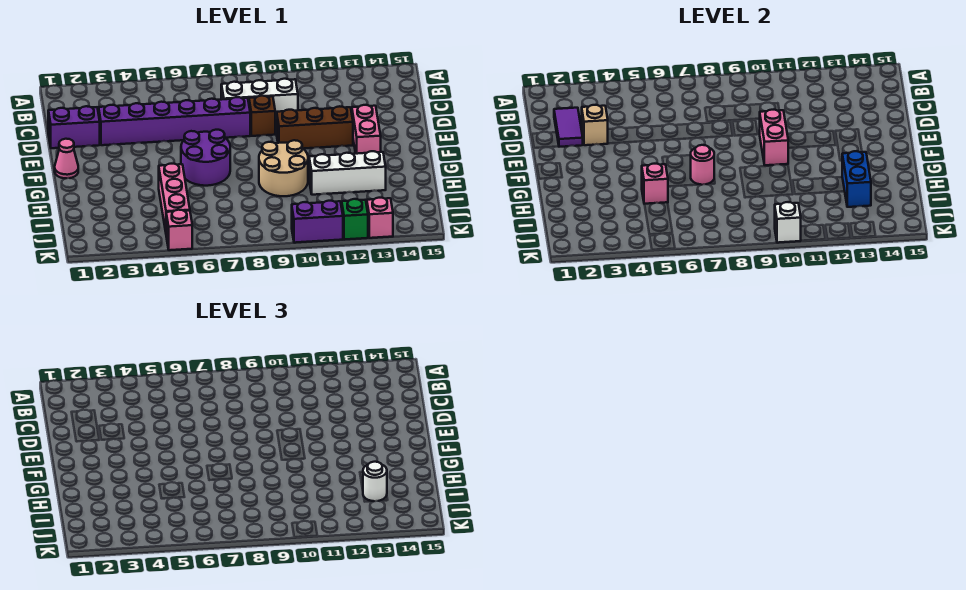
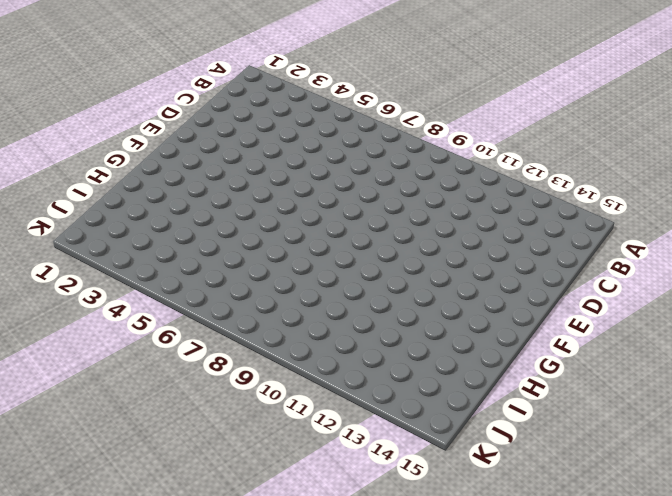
none -> white brick C8:C10 level 1
none -> purple brick D1:D2 level 1
none -> purple brick D3:D8 level 1

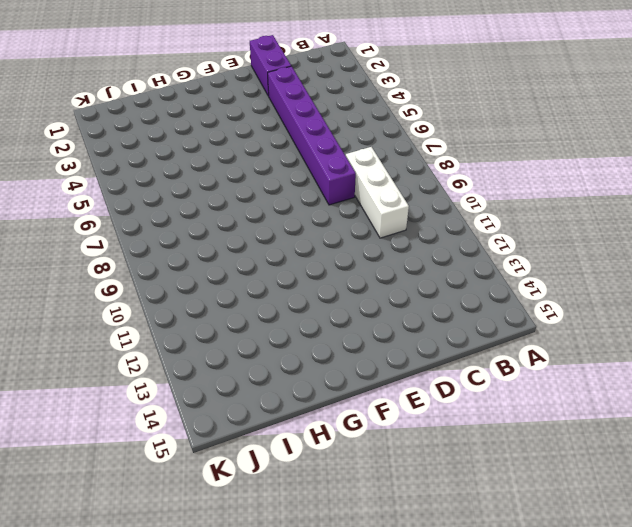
none -> brown brick D9 level 1
none -> brown brick E10:E12 level 1
none -> pink brick E13:F13 level 1

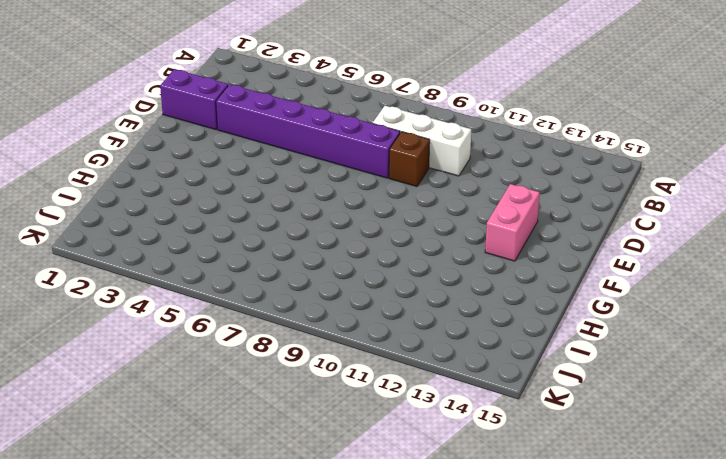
none -> brown brick E10:E12 level 1
none -> pink cone F1 level 1
none -> purple round brick F6:G7 level 1

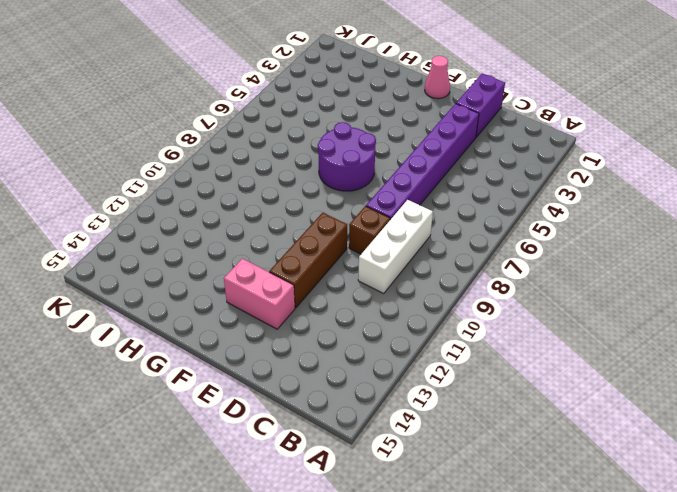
none -> tan round brick G9:H10 level 1
none -> pink brick H5:J5 level 1
none -> white brick H11:H13 level 1

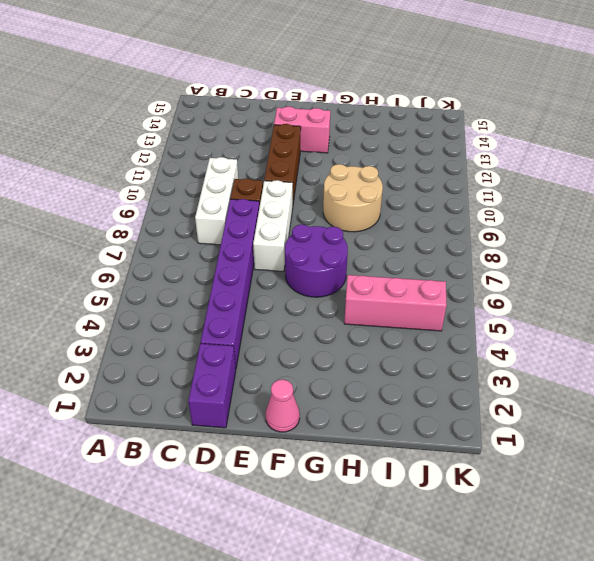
white brick E7:E9 level 1 -> white brick H11:H13 level 1
none -> pink brick K5 level 1
none -> purple brick K10:K11 level 1
none -> green brick K12 level 1

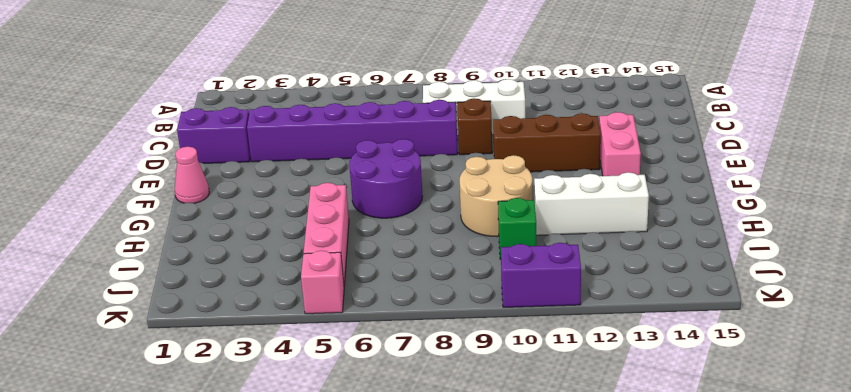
green brick I10 level 1 -> green brick K12 level 1
none -> pink brick K13 level 1
none -> purple tile C2:D2 level 2
none -> tan brick D3 level 2

